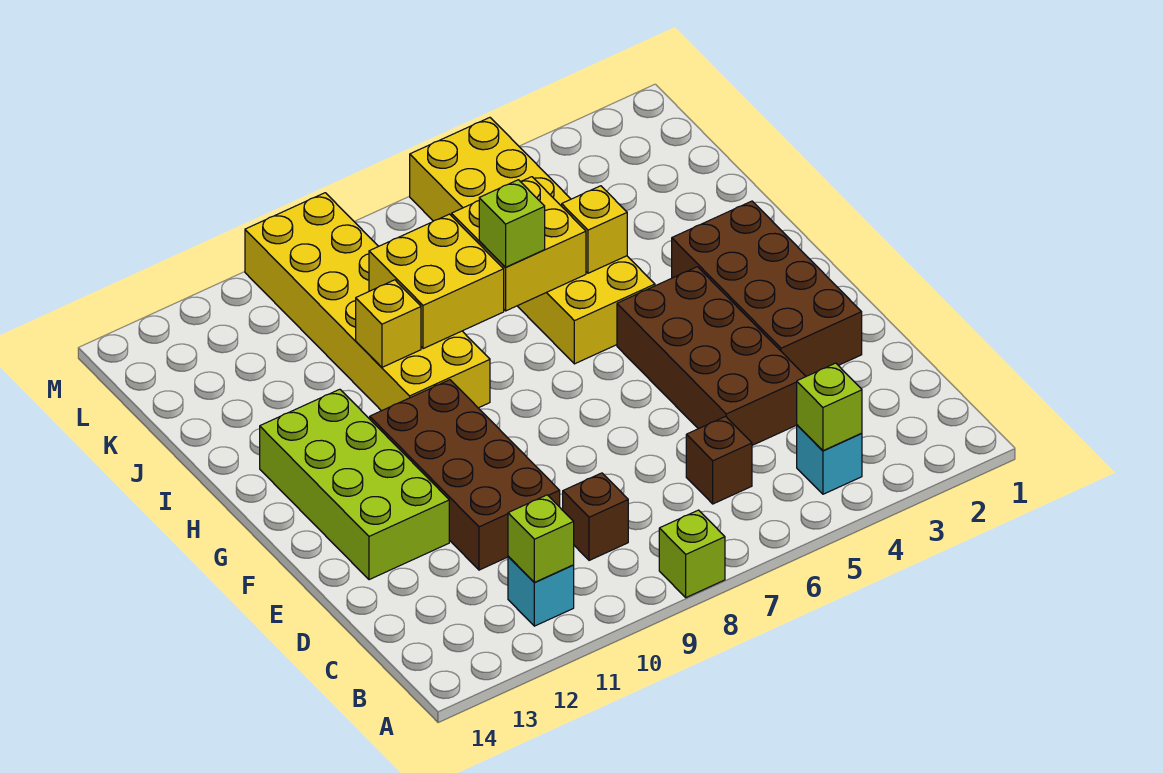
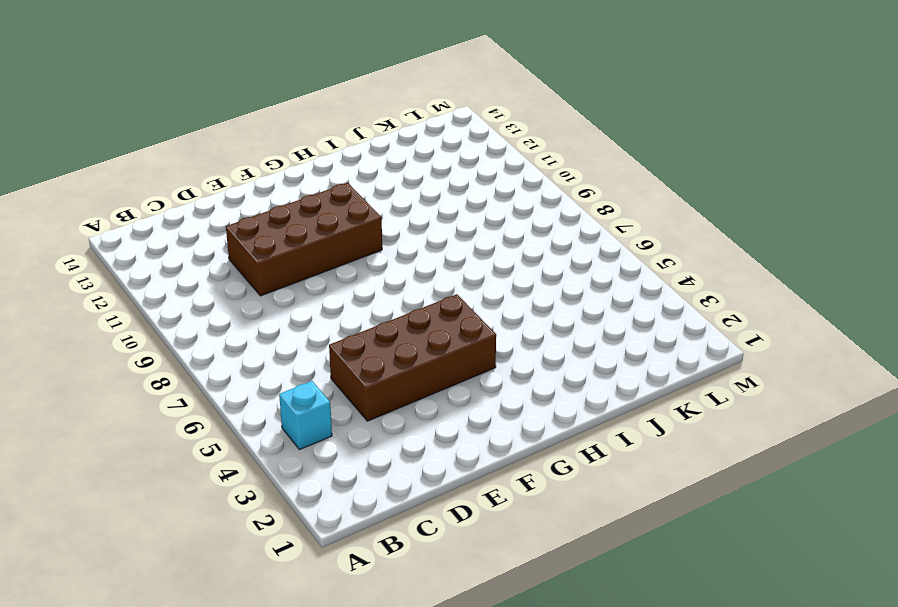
none -> lime brick A8 level 1
none -> cyan brick B11 level 1
none -> brown brick C6 level 1

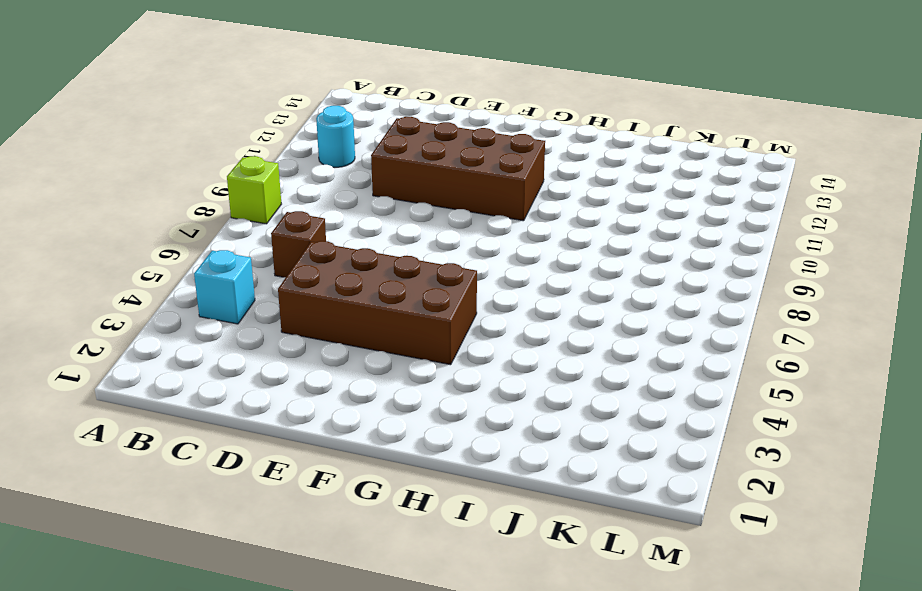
cyan round brick B11 level 1 -> cyan brick B11 level 1
none -> brown brick C9 level 1
none -> brown brick E2:H3 level 1
none -> lime brick E12:H13 level 1

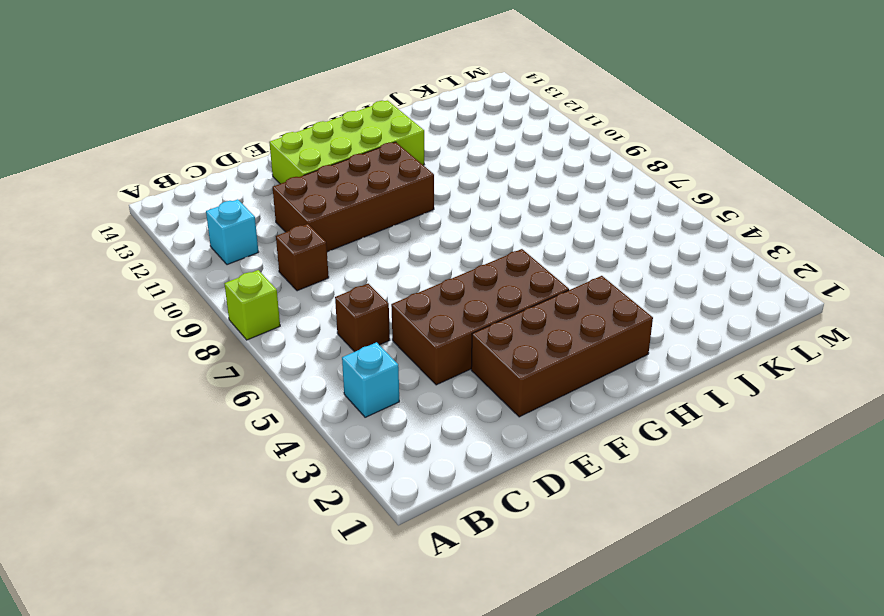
none -> yellow brick H5:M6 level 1
none -> yellow brick H9:M10 level 1
none -> lime brick B4 level 2

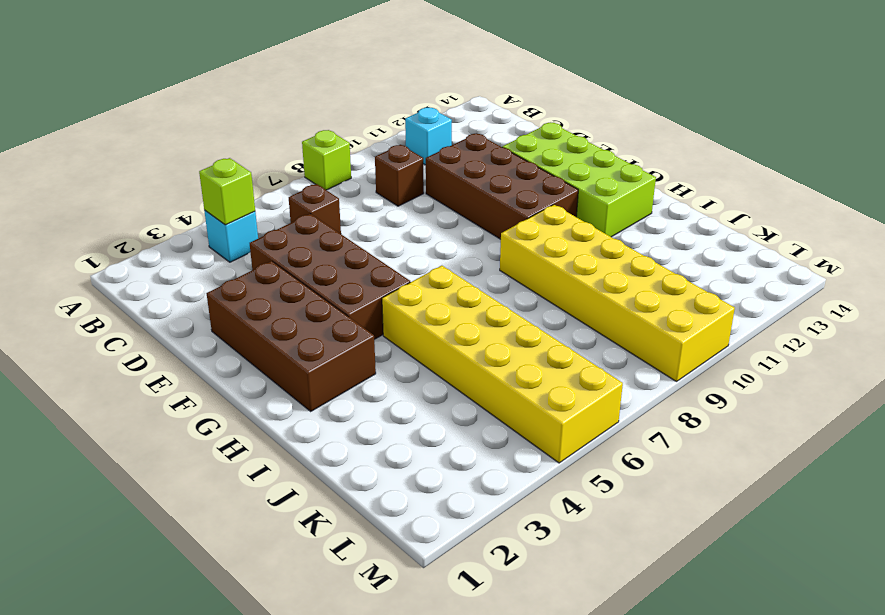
none -> lime brick B11 level 2
none -> yellow brick I5 level 2
none -> yellow brick I6:J7 level 2

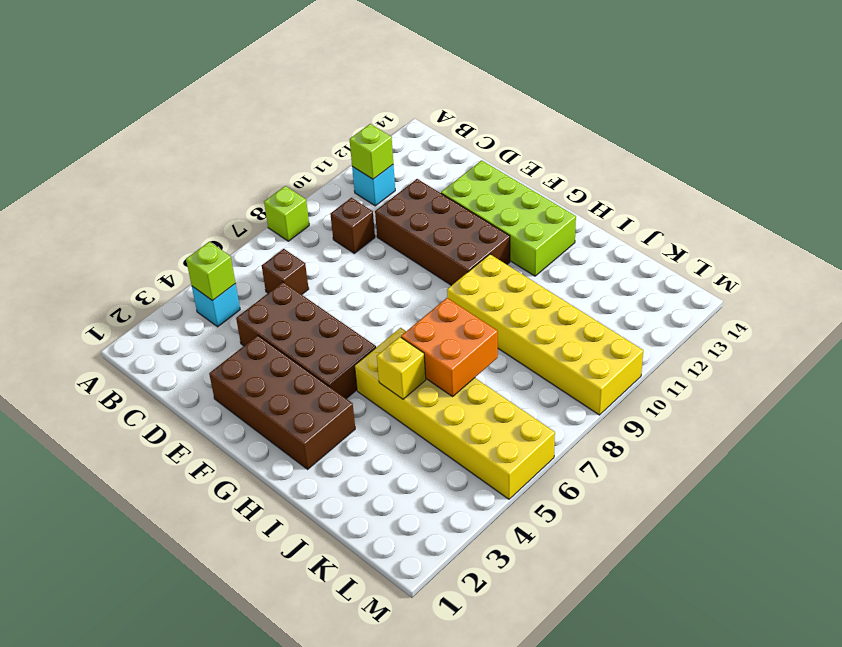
orange brick I6:J7 level 2 -> yellow brick I6:J7 level 2
none -> yellow brick I8:J9 level 2
none -> yellow brick I10 level 2
none -> lime brick I7 level 3

